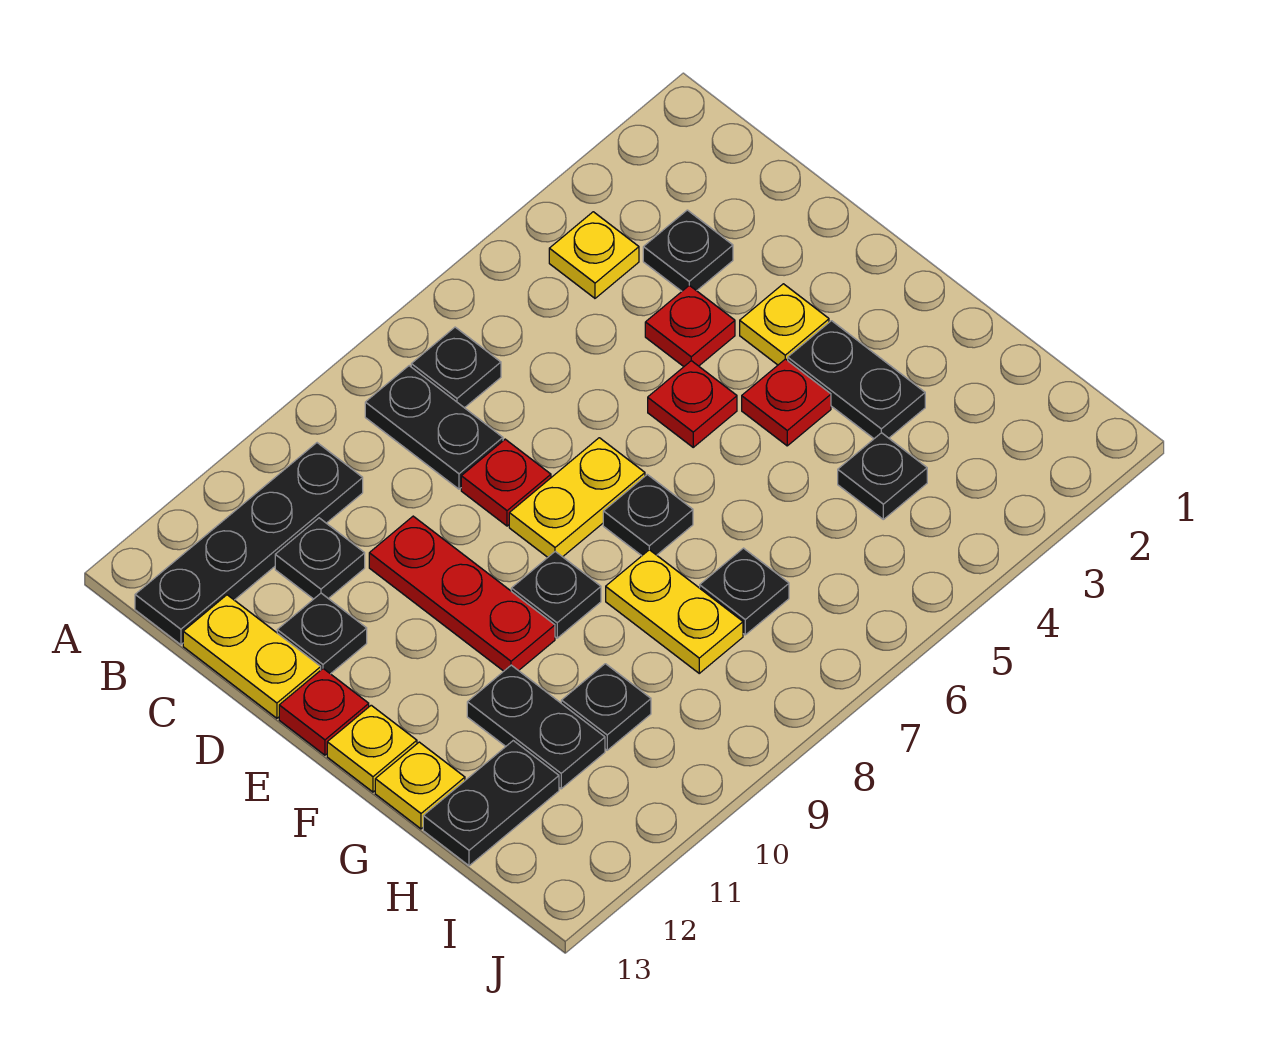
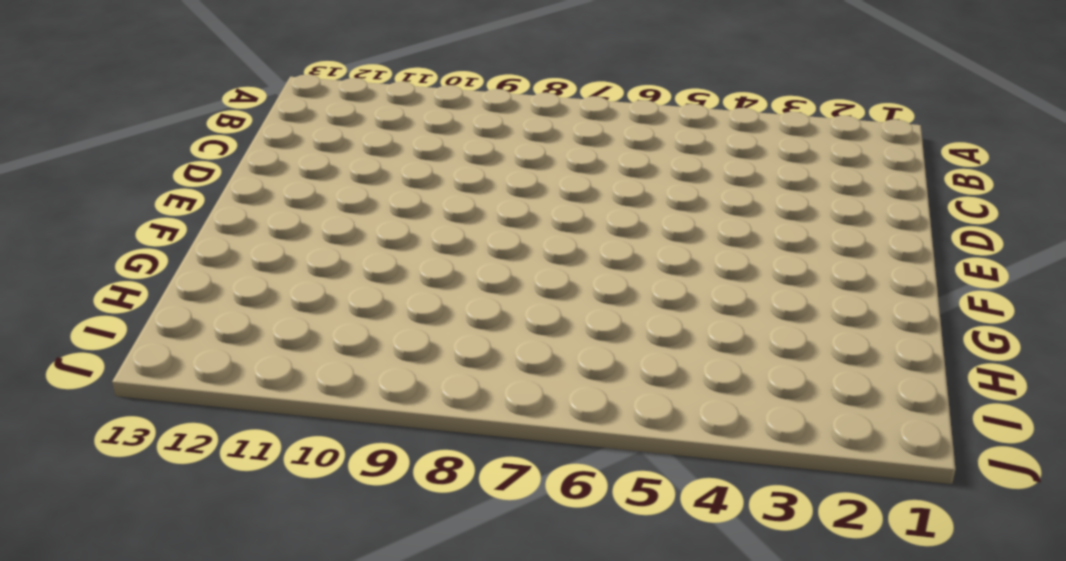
none -> yellow plate B4 level 1
none -> black plate B7 level 1
none -> black plate B8:C8 level 1

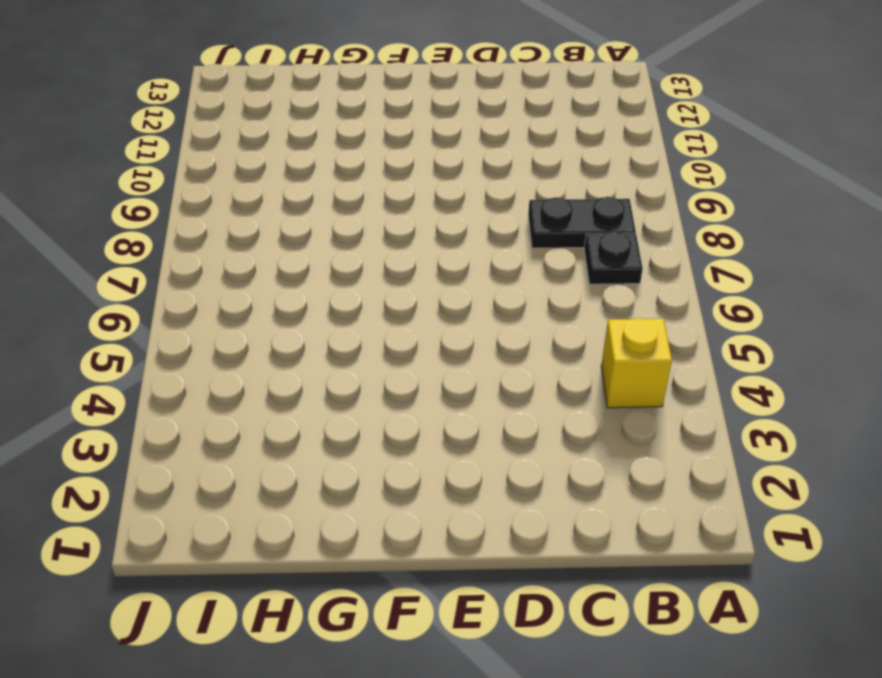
yellow brick B4 level 1 -> yellow plate B4 level 1
none -> black plate B10:B13 level 1
none -> black plate C3 level 1
none -> black plate C11 level 1

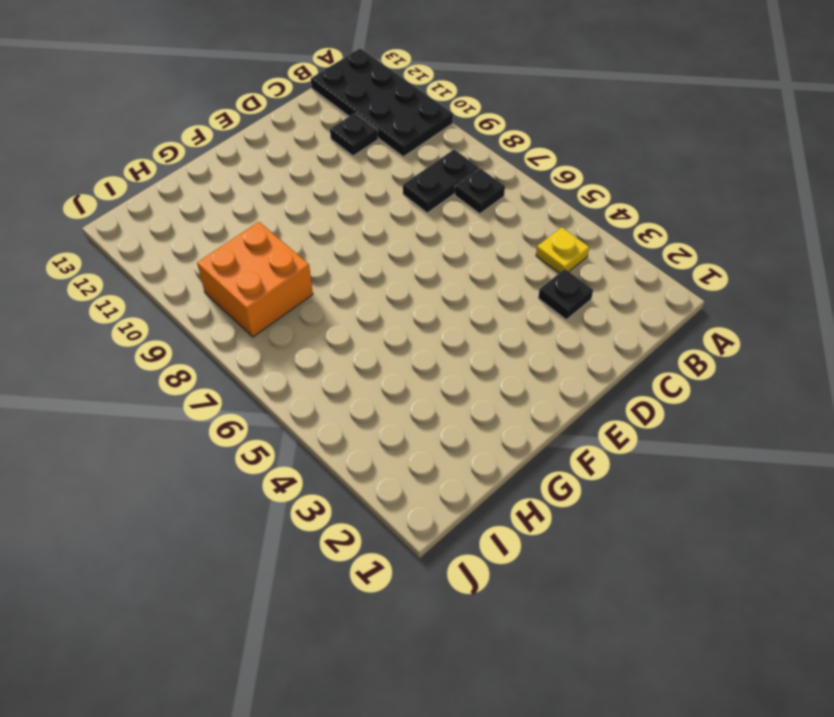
black plate A10:B13 level 1 -> black plate B10:B13 level 1
orange brick H8:I9 level 1 -> yellow plate G8:H8 level 1
none -> yellow plate C13:D13 level 1
none -> red plate D4 level 1
none -> red plate D8 level 1

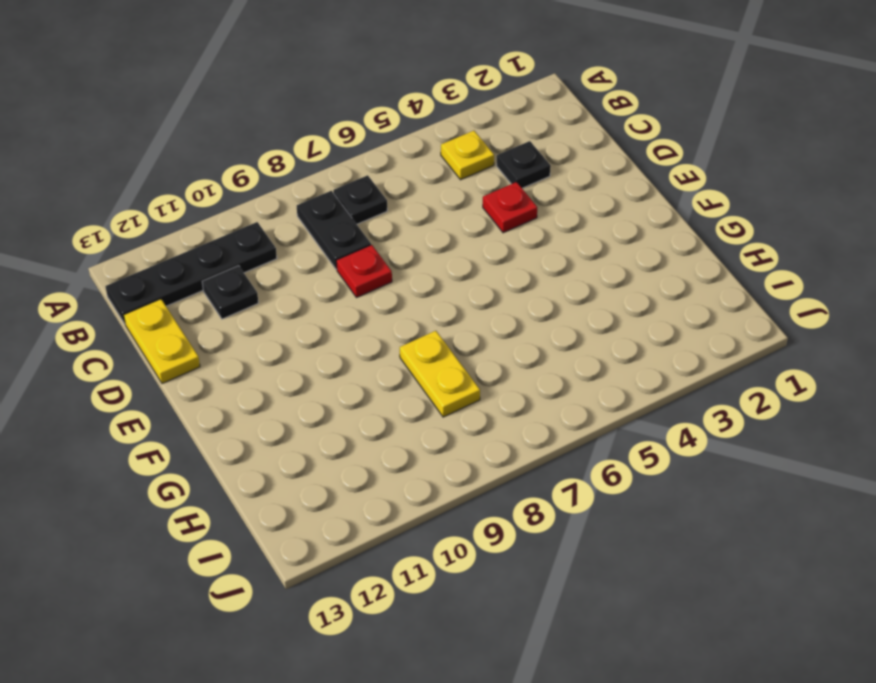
none -> red plate D10:F10 level 1
none -> black plate D12 level 1
none -> yellow plate E3 level 1

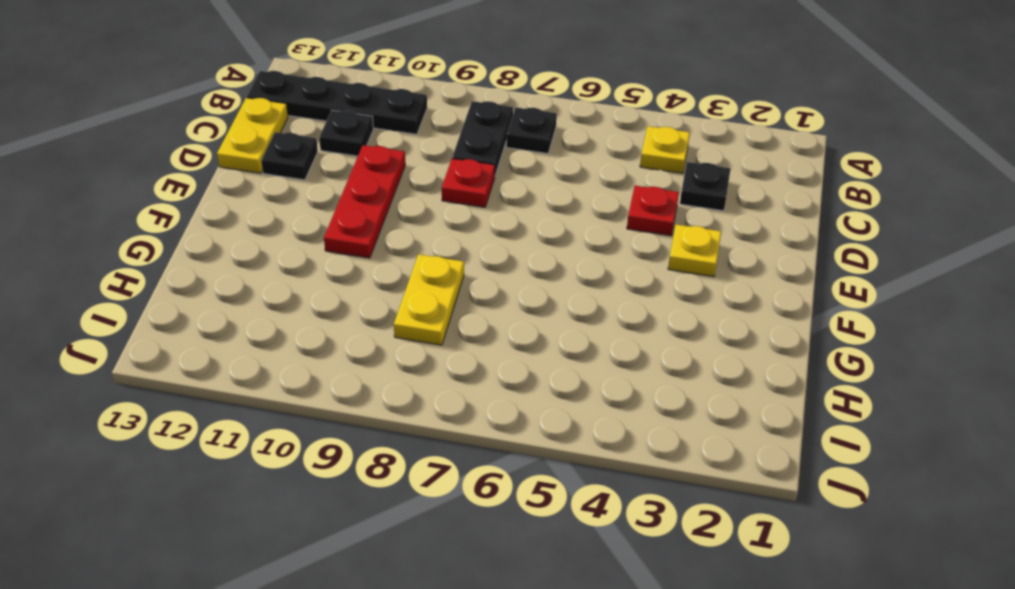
none -> red plate E5 level 1
none -> yellow plate E7:E8 level 1
none -> red plate E13 level 1

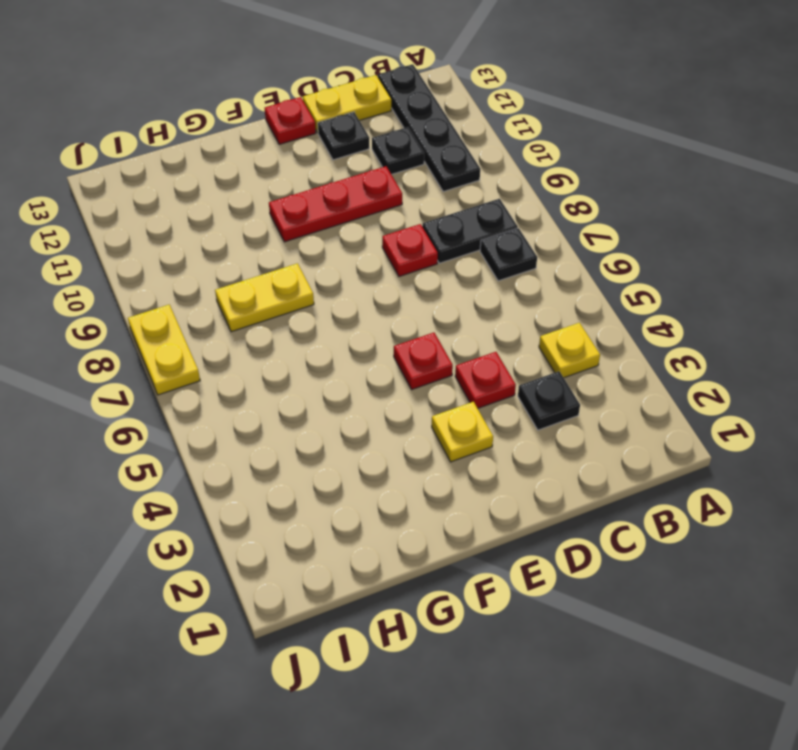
yellow plate J7:J8 level 1 -> yellow plate E7:E8 level 1
none -> black plate F3:G3 level 1
none -> red plate F4 level 1
none -> black plate F7 level 1

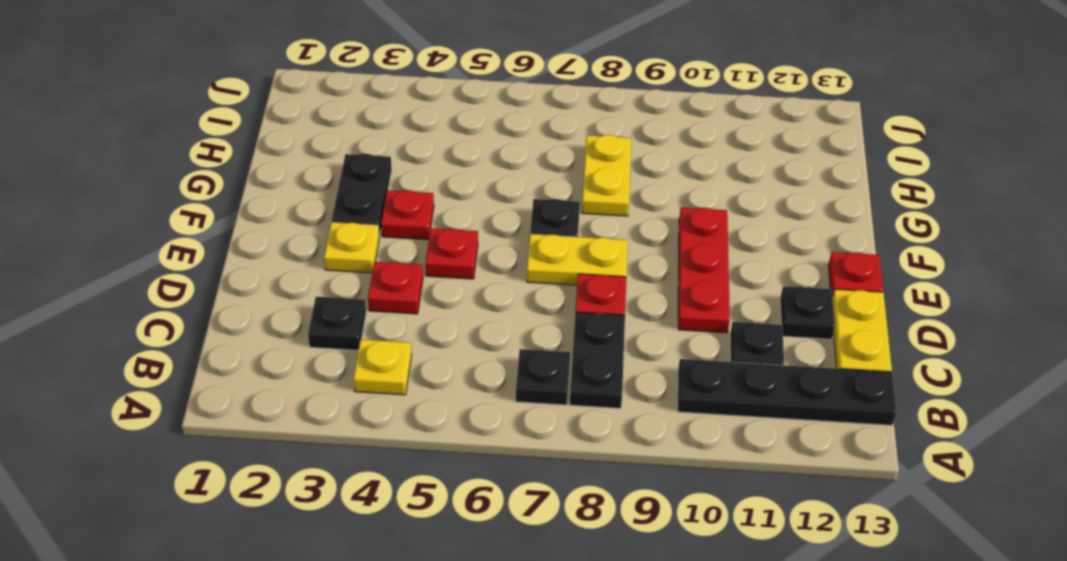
none -> black plate F9 level 1
none -> yellow plate F13 level 1
none -> black plate G11:H11 level 1

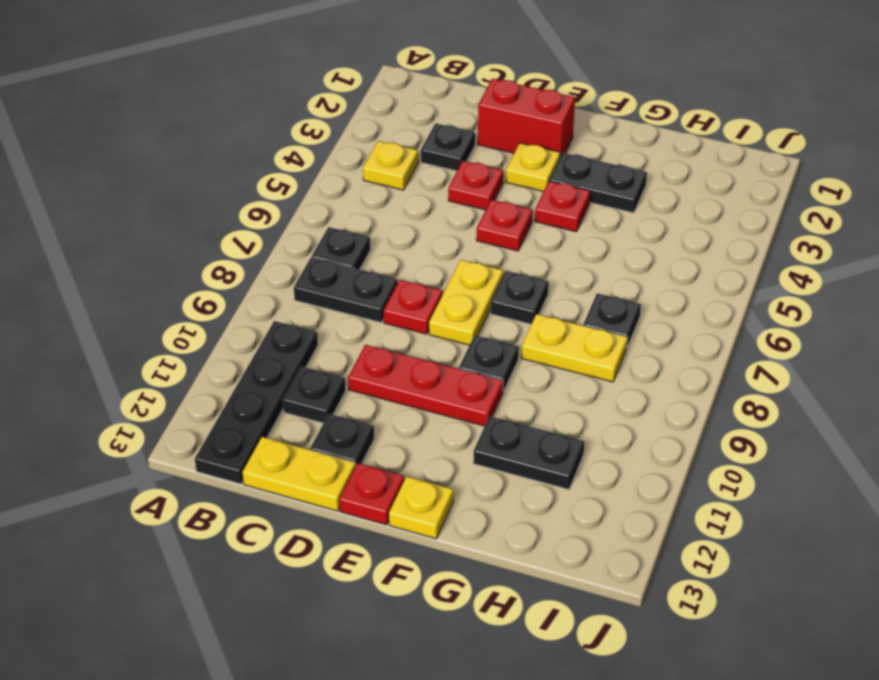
red brick D2:E2 level 1 -> none
none -> yellow plate G13 level 1
none -> black plate H4 level 1
none -> black plate H10 level 1

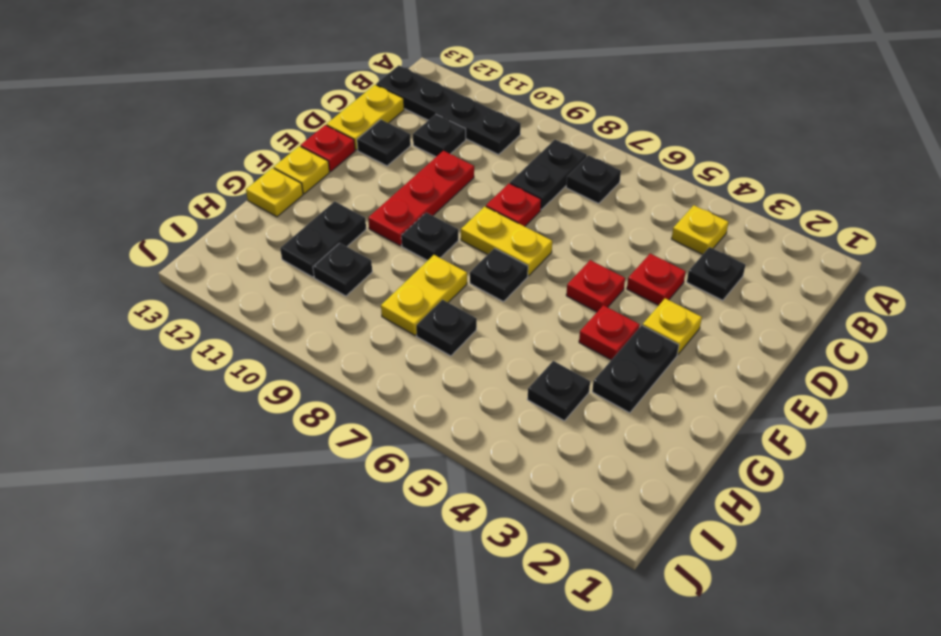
none -> black plate H12:H13 level 1

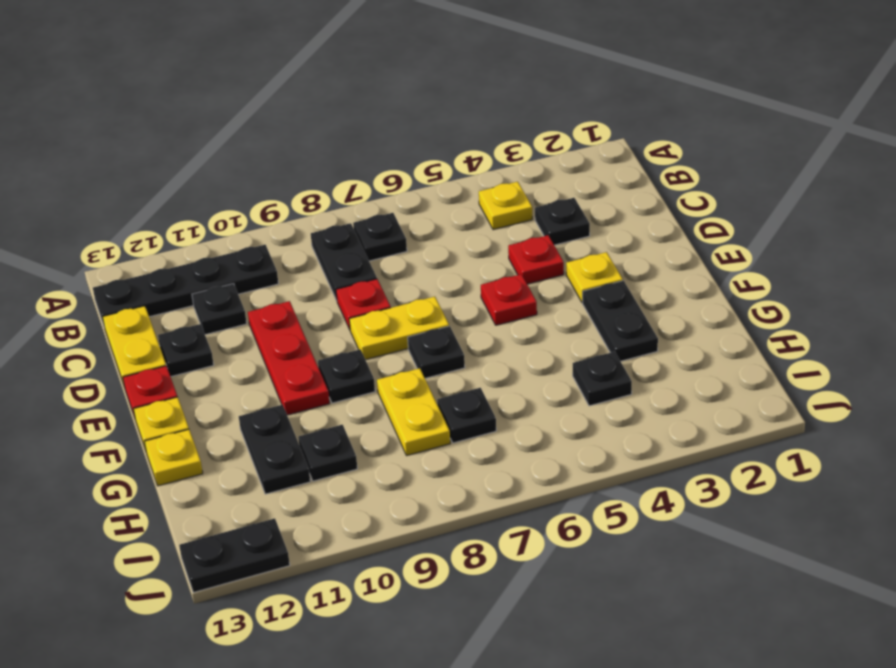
black plate J12:J13 level 1 -> black plate H12:H13 level 1
none -> red plate F4 level 1

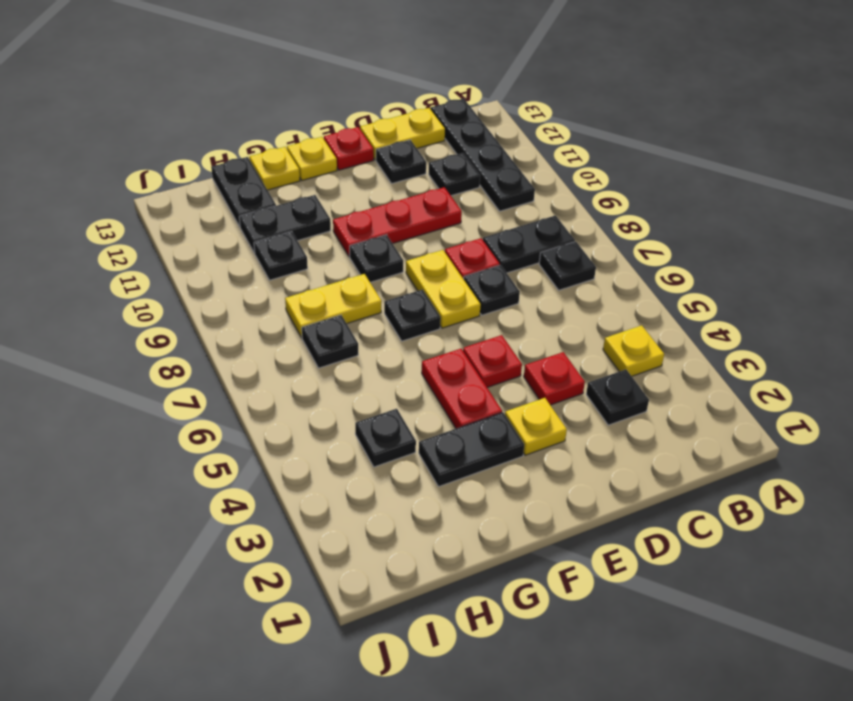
black plate D7 level 1 -> none
red plate F4:F5 level 1 -> red plate F4 level 1

